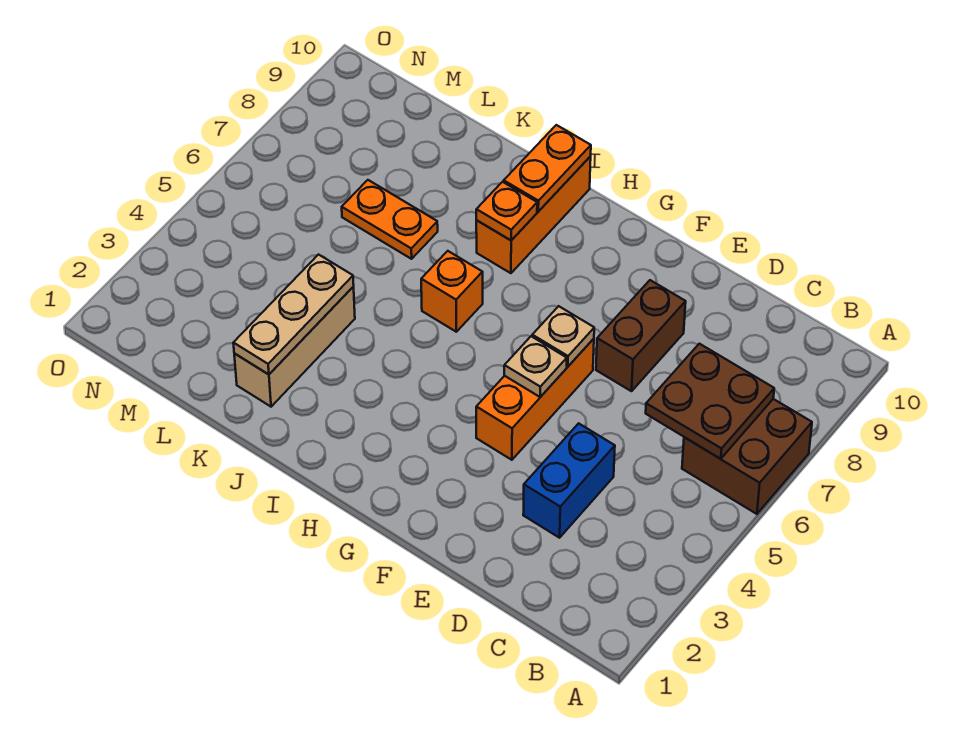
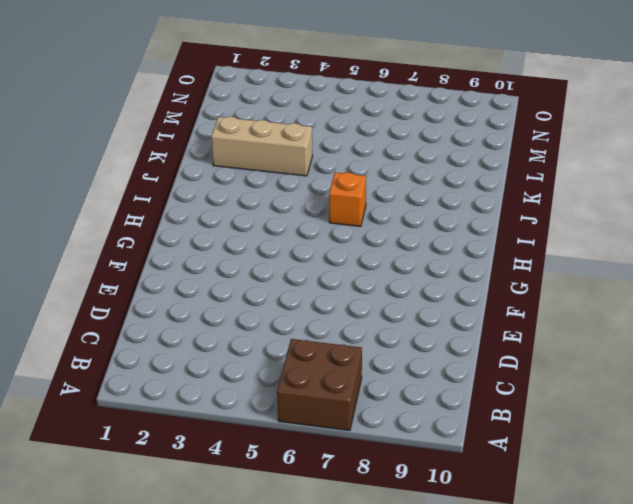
none -> blue brick D3:D4 level 1
none -> brown brick E7:E8 level 1
none -> orange brick F4:F6 level 1

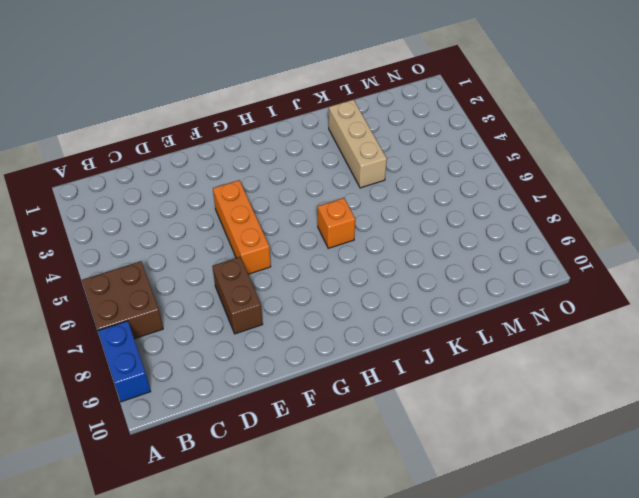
blue brick A8:A9 level 1 -> blue brick D3:D4 level 1
none -> orange brick I8:I10 level 1
none -> orange plate K7:L7 level 1
none -> brown plate B6:C7 level 2

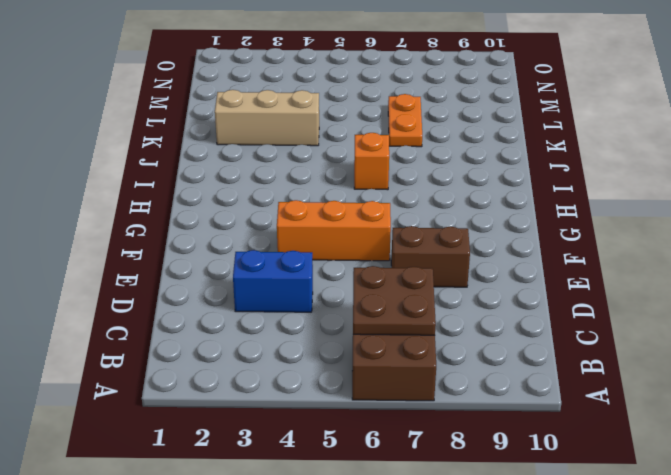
none -> orange brick I8:I10 level 1
none -> tan plate F5 level 2
none -> tan plate F6 level 2

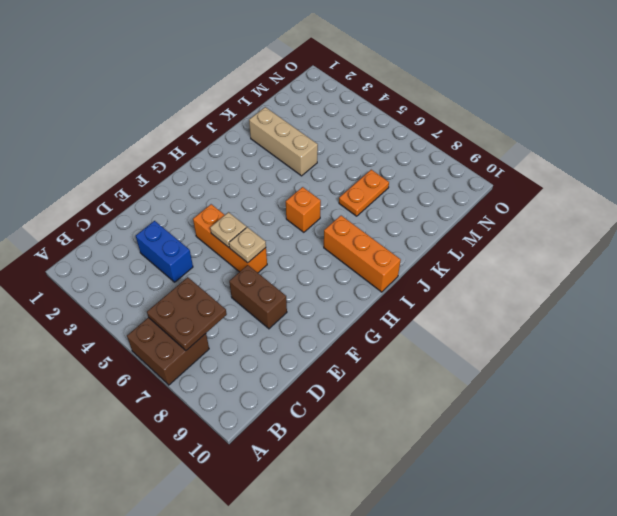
none -> orange plate I8 level 2
none -> orange plate I9:I10 level 2
none -> tan plate K2:K4 level 2

